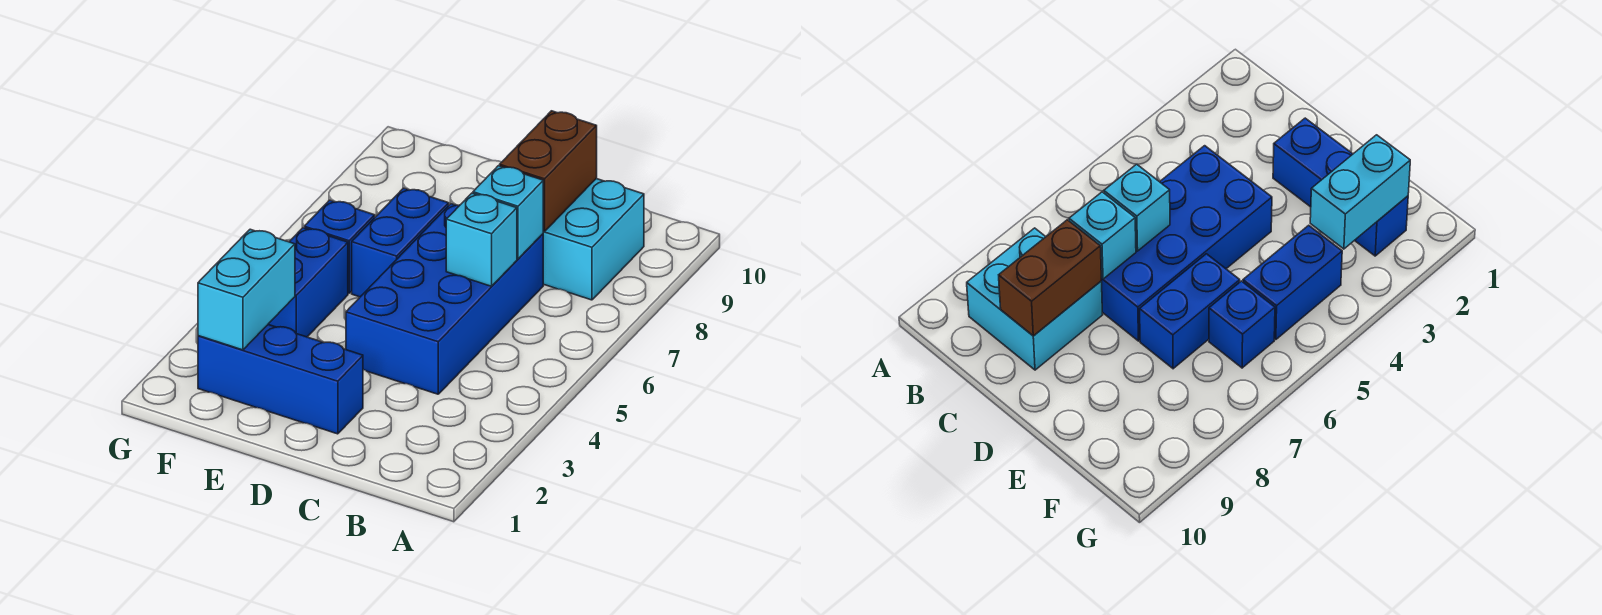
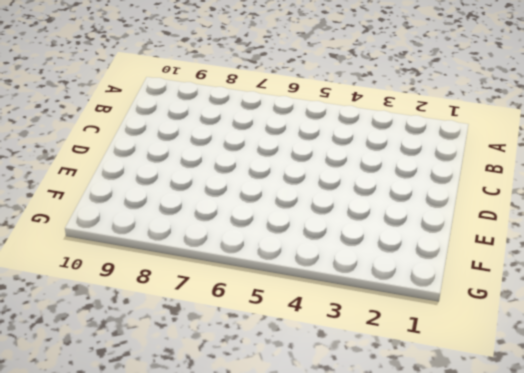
none -> cyan brick B8:C9 level 1
none -> blue brick C4:D7 level 1

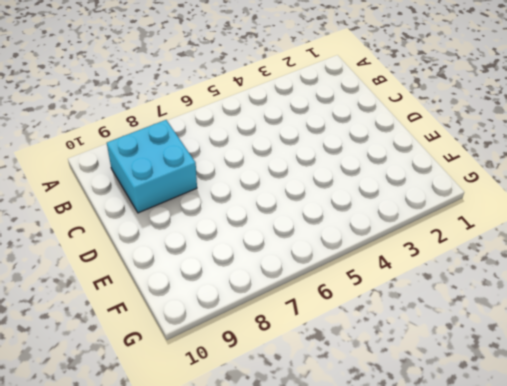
none -> blue brick C4:D7 level 1
none -> blue brick D2:F2 level 1

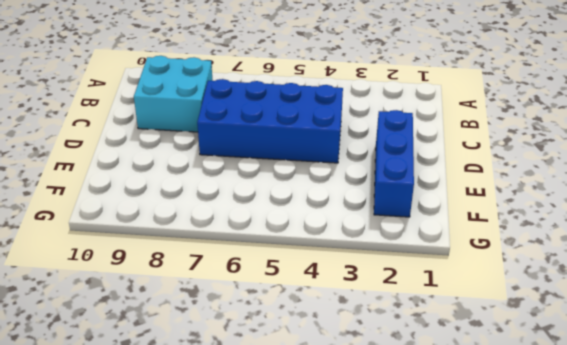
none -> blue brick E6:E7 level 1
none -> blue brick F4:F5 level 1

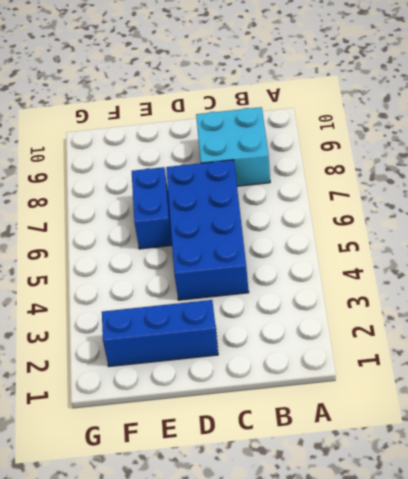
none -> blue brick F4:F5 level 1
none -> blue brick F6 level 1

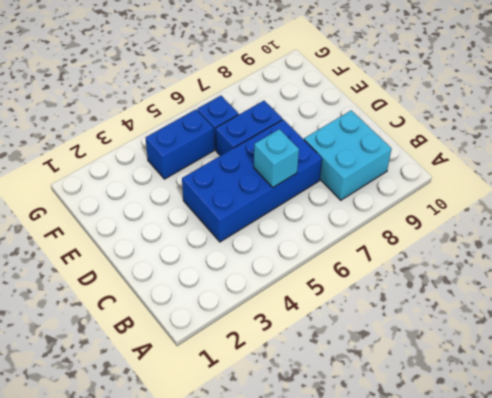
none -> blue brick D2:F2 level 1
none -> cyan brick C7 level 2

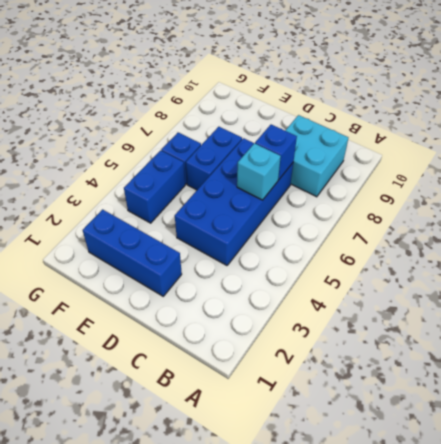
blue brick C7 level 2 -> cyan brick C7 level 2
none -> brown brick C8:C9 level 2
none -> cyan brick F2:F3 level 2

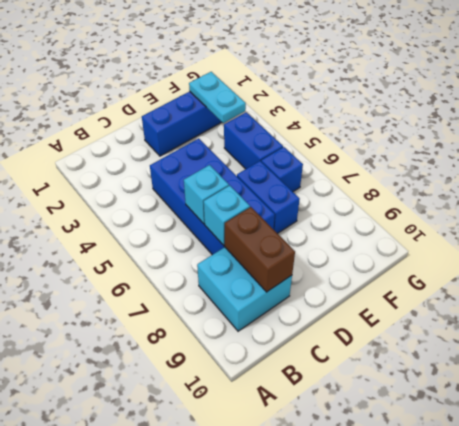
cyan plate F2:F3 level 2 -> cyan brick F2:F3 level 2

